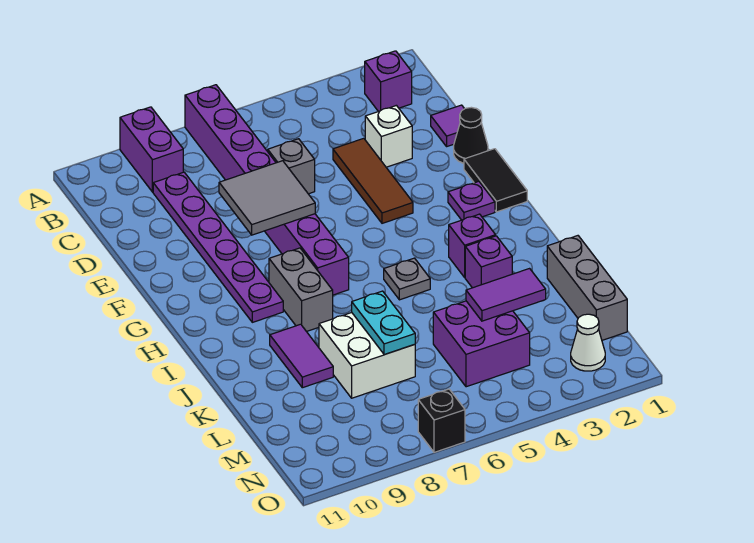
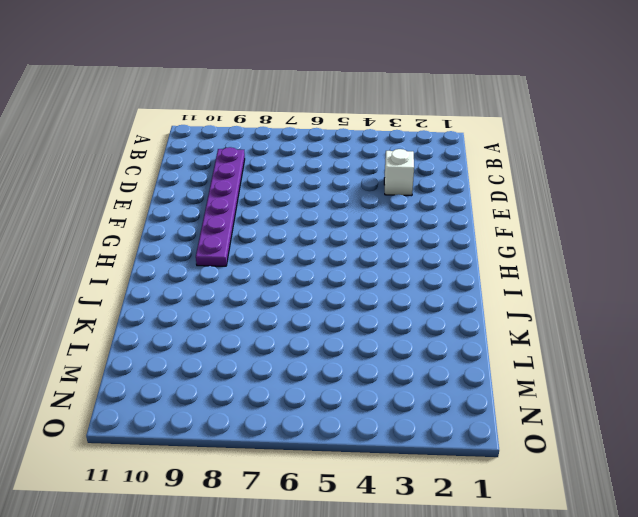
none -> purple brick A7:H7 level 1
none -> purple brick A9:B9 level 1
none -> purple brick B2 level 1

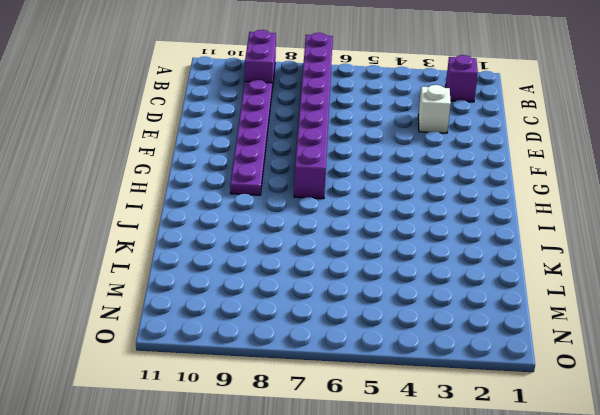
none -> purple tile D1 level 1
none -> brown tile D4:F4 level 1
none -> grey brick D6 level 1

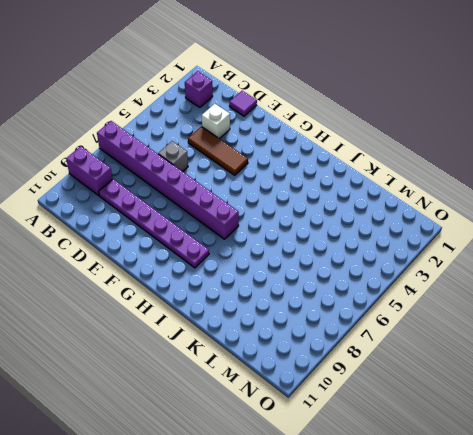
none -> black cone E1 level 1
none -> black tile F1:G1 level 1
none -> purple plate G2 level 1

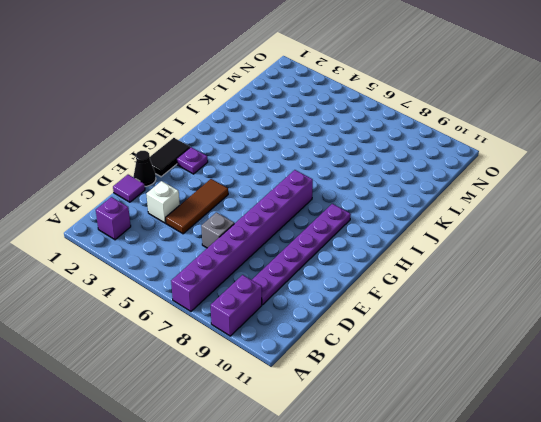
none -> grey brick H8:I8 level 1
none -> purple brick I3 level 1
none -> grey plate I5 level 1

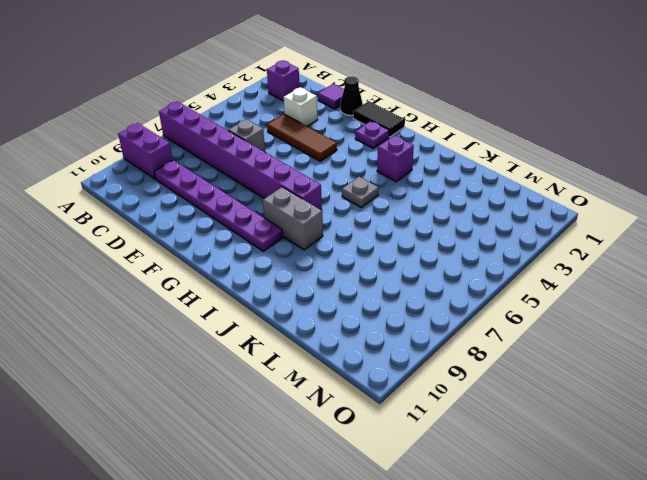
none -> purple brick J3 level 1
none -> purple tile J9:K9 level 1
none -> grey brick K1:M1 level 1

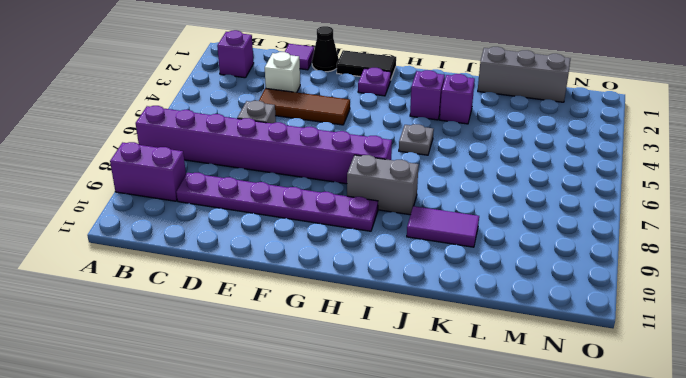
none -> white brick K7:L8 level 1
none -> purple brick L4:M5 level 1
none -> white cone N2 level 1

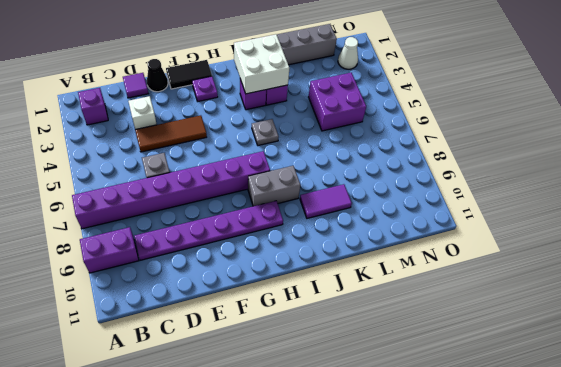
white brick I2:J3 level 2 -> white brick K7:L8 level 1
none -> black brick O7 level 1
none -> grey tile E7:F8 level 2
none -> cyan plate K7:L7 level 2

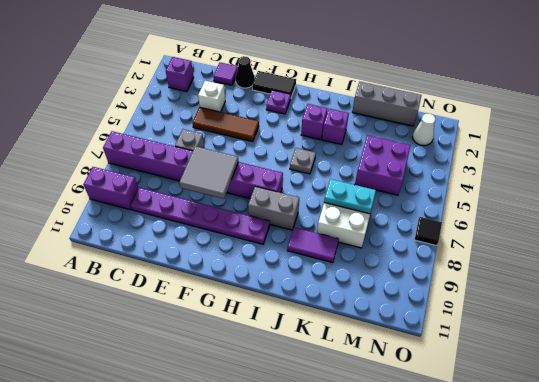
black tile O7 level 1 -> black brick O7 level 1
none -> purple tile L3:L4 level 2

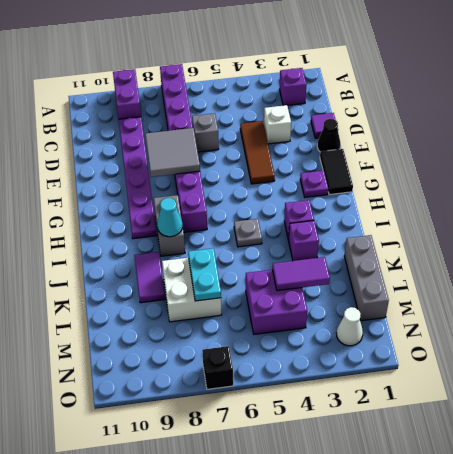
cyan cone I8 level 2 -> none

